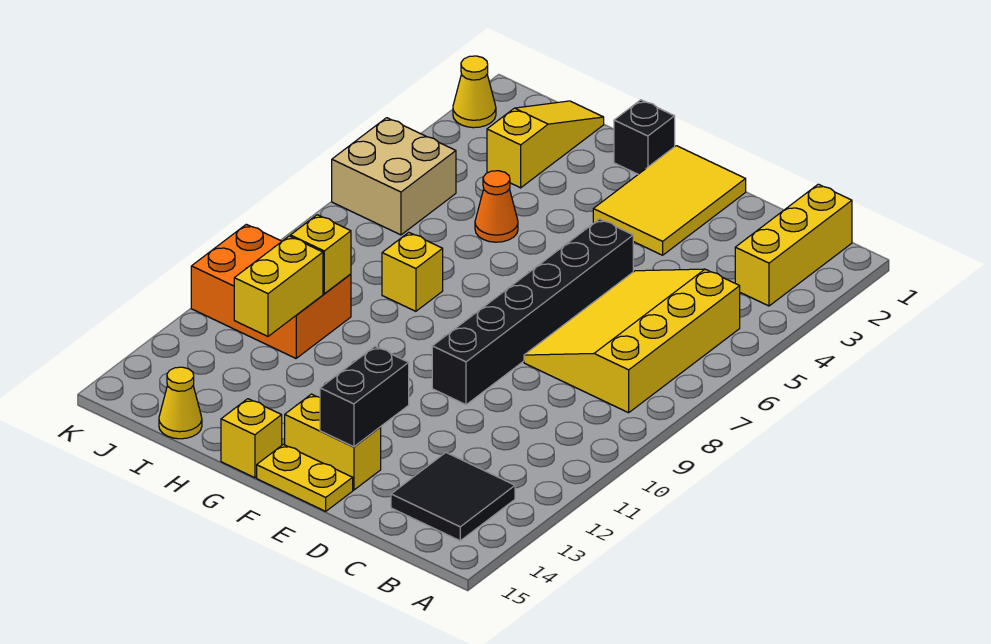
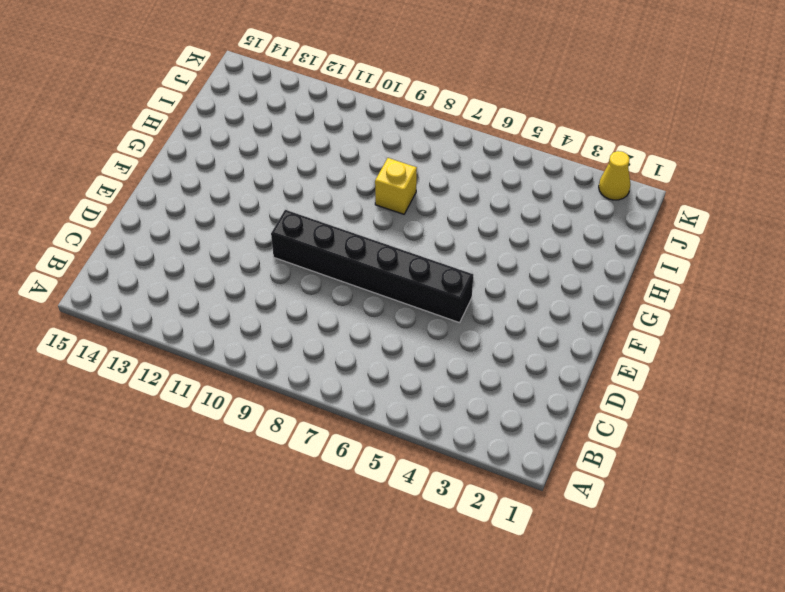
none -> yellow brick B1:B3 level 1
none -> yellow slope B5:D8 level 1 top B
none -> black tile B13:C14 level 1

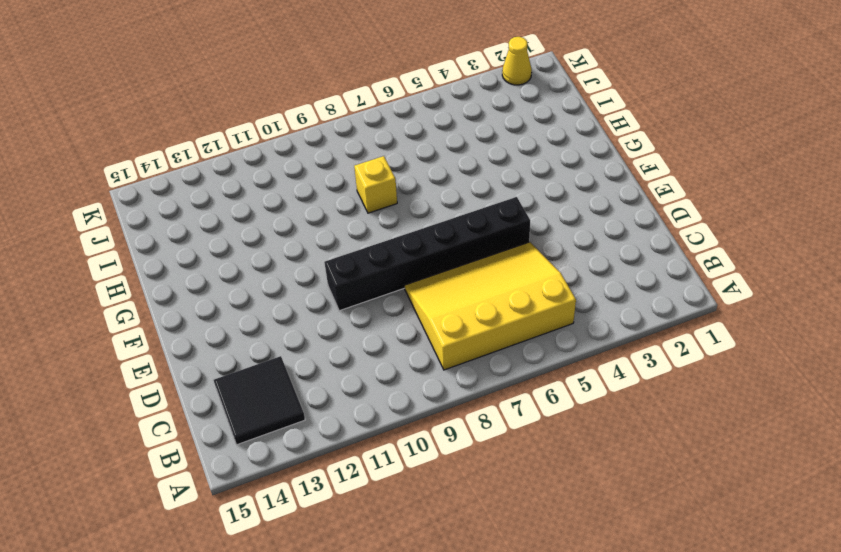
none -> yellow brick B1:B3 level 1
none -> yellow tile E1:F3 level 1
none -> yellow brick E14:F14 level 1

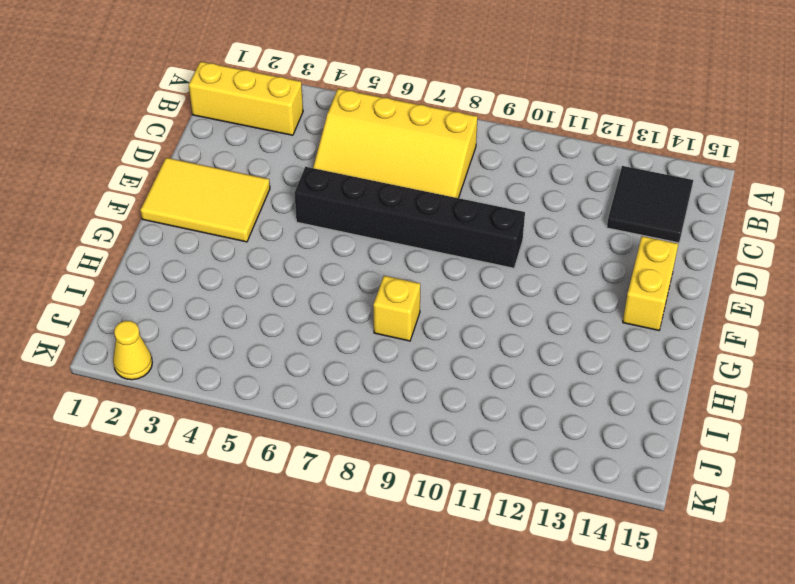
none -> yellow plate E15:F15 level 1
none -> black brick G1 level 1
none -> yellow brick G15 level 1

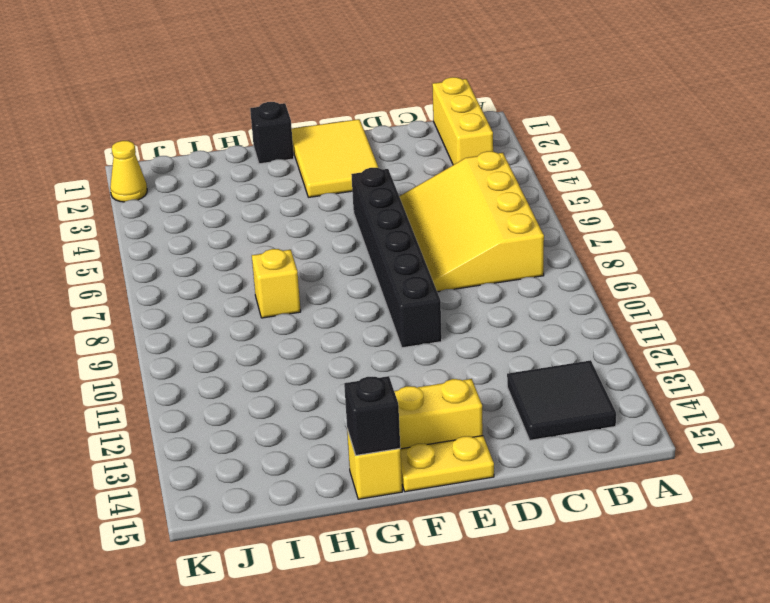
black brick G15 level 2 -> none
none -> orange cone H5 level 1
none -> yellow slope I1:I3 level 1 top 3
none -> orange brick I10:K11 level 1

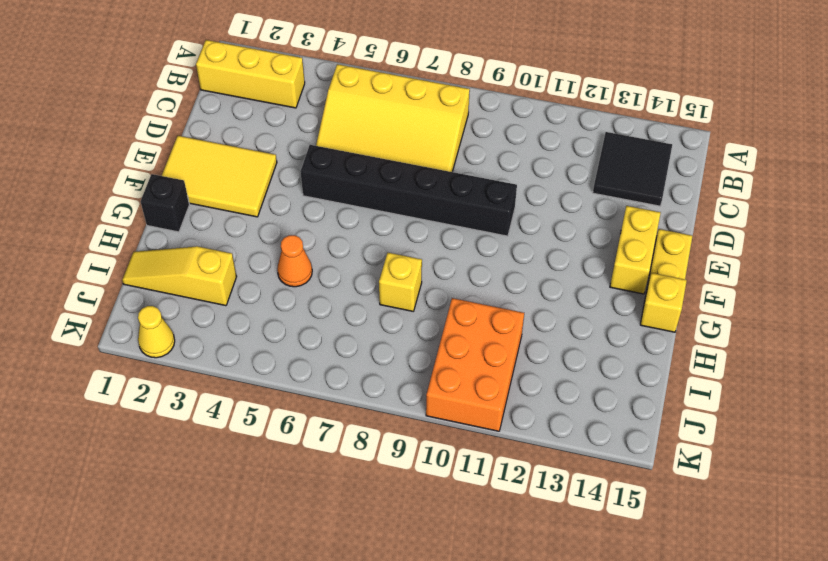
none -> yellow cone I15 level 1
none -> tan brick J5:K6 level 1
none -> black brick E13:E14 level 2

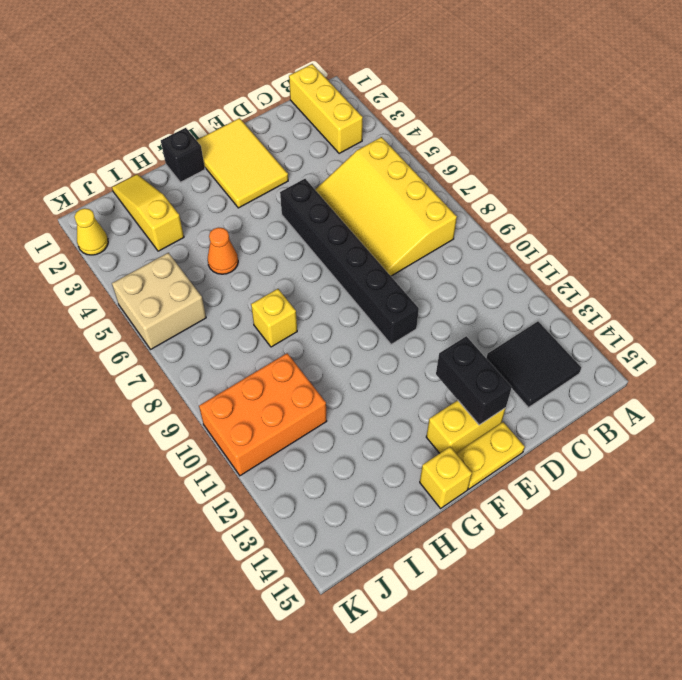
none -> yellow cone I15 level 1
none -> yellow brick I10 level 2
none -> yellow brick I11:I12 level 2

